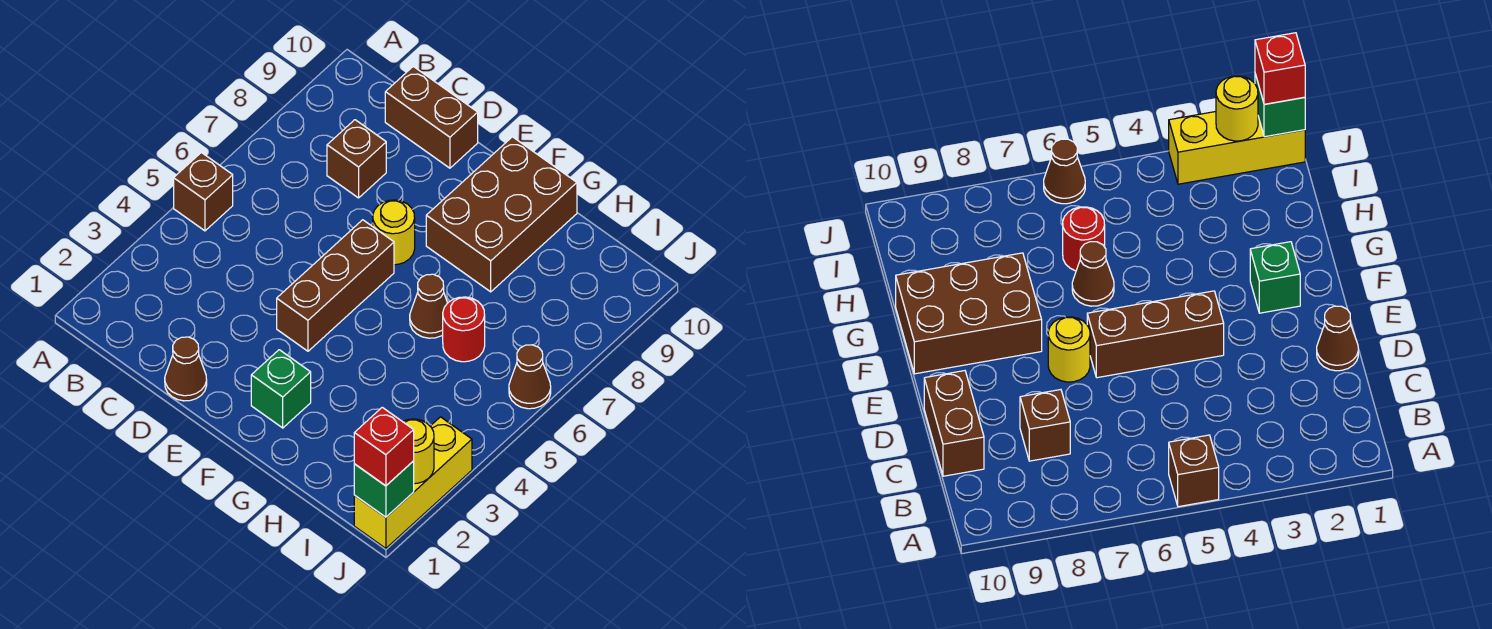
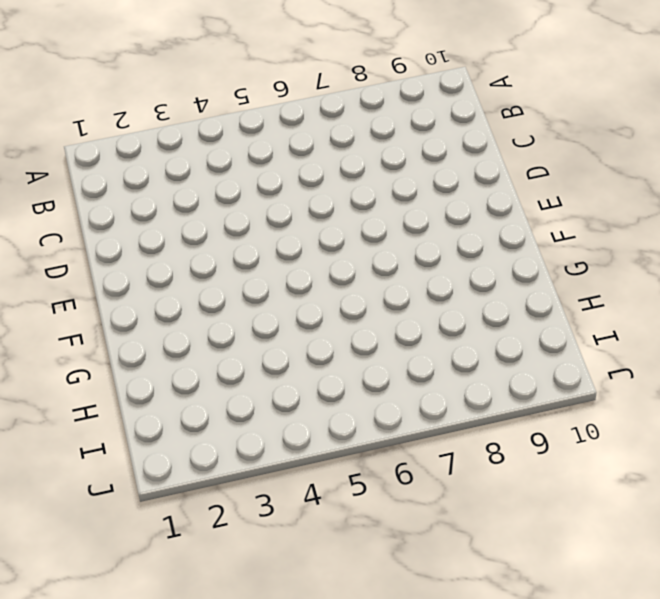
none -> brown brick A5 level 1
none -> brown brick C8 level 1
none -> brown brick C10:D10 level 1

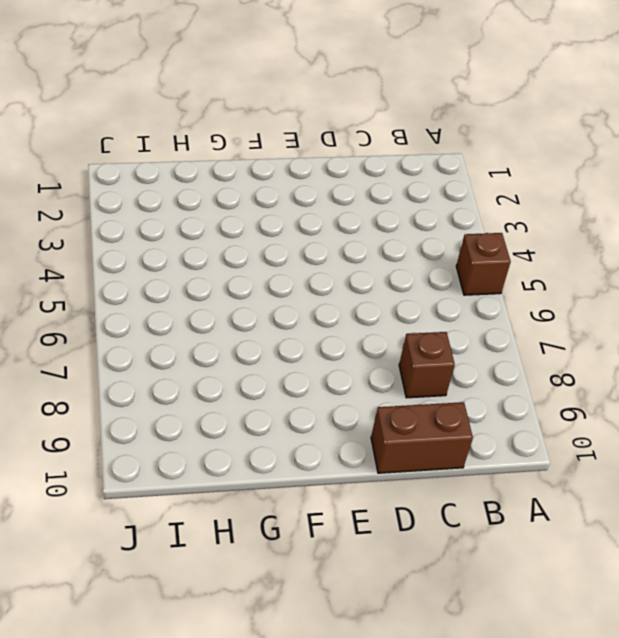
none -> brown cone D1 level 1
none -> brown brick E4:E6 level 1
none -> yellow round brick E7 level 1

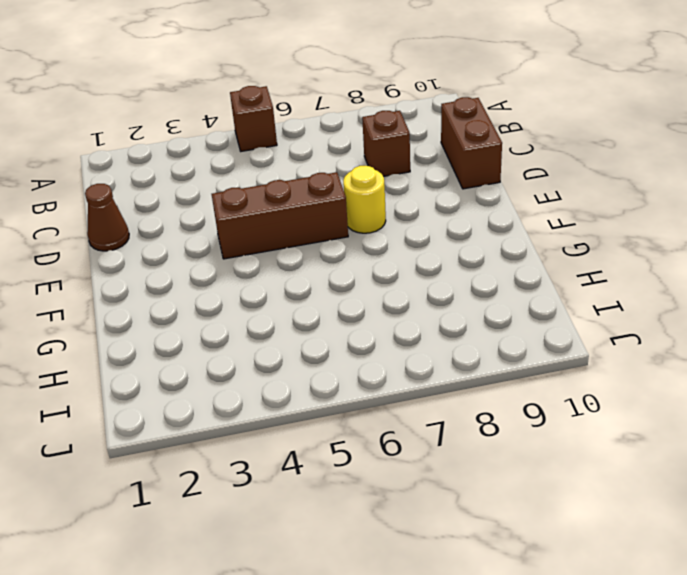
none -> green brick F2 level 1
none -> brown brick F8:G10 level 1
none -> brown cone G6 level 1

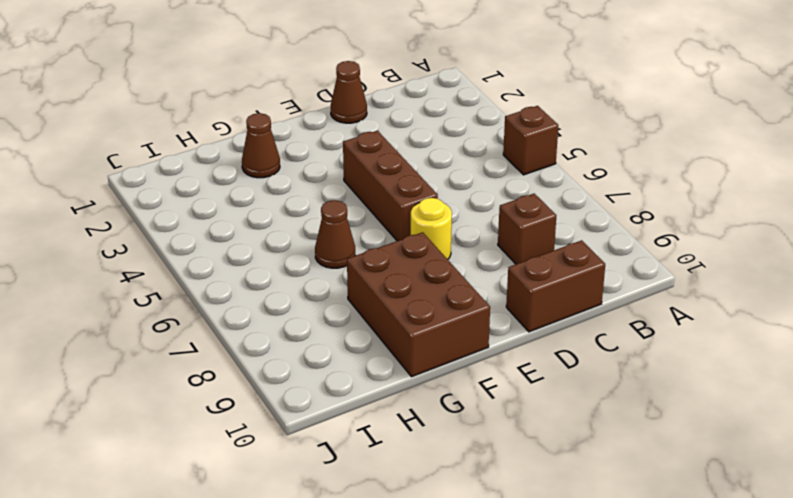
brown cone G2 level 1 -> brown cone J6 level 1
none -> green brick F2 level 1
none -> red round brick H6 level 1
none -> yellow brick J1:J3 level 1

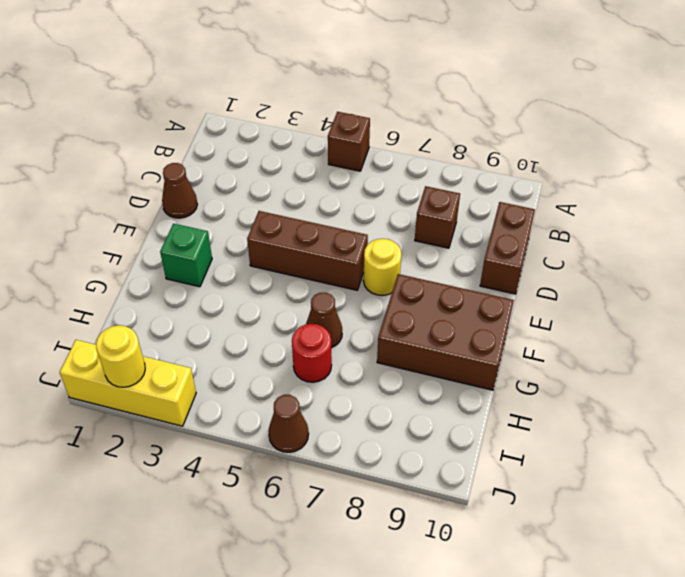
none -> green brick J1 level 2
none -> red brick J1 level 3

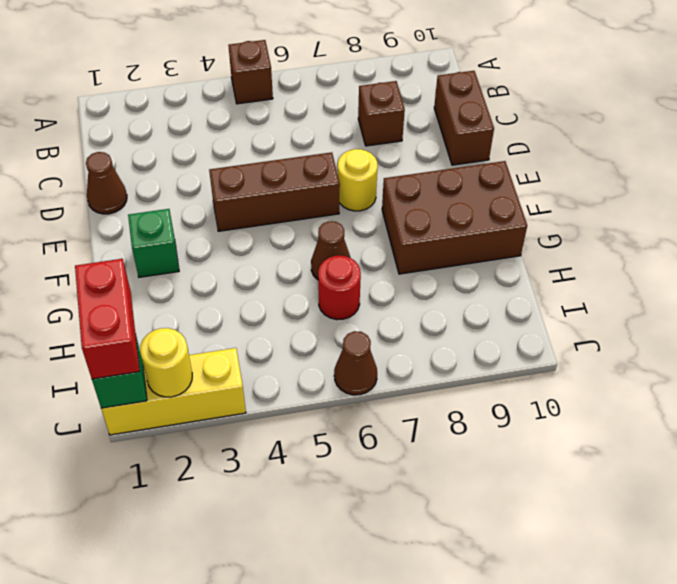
red brick I1:J1 level 3 -> red brick J1 level 3

